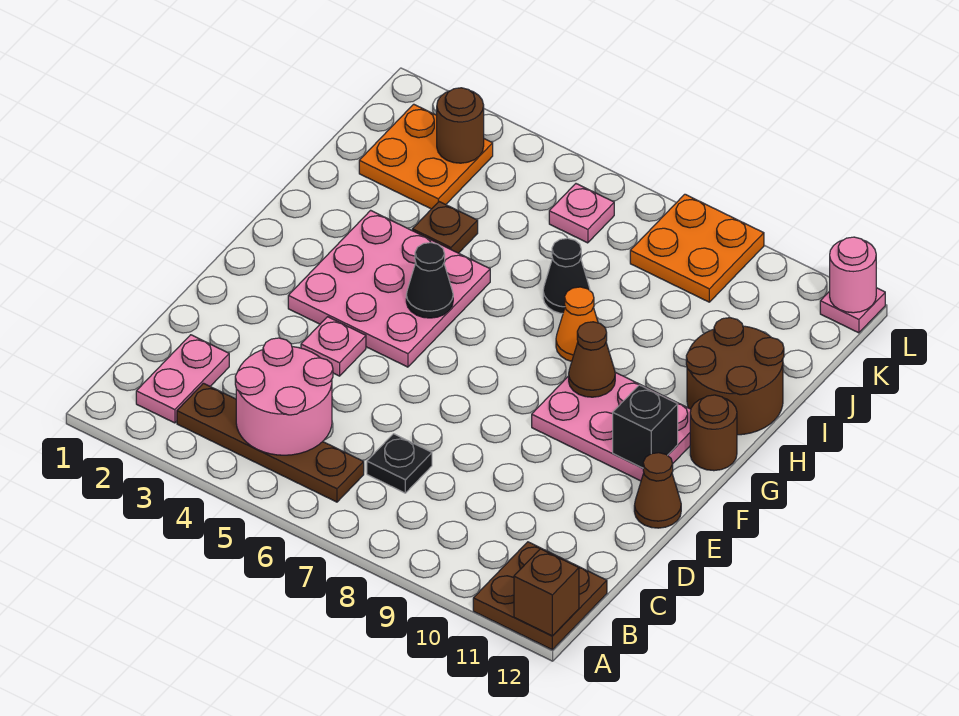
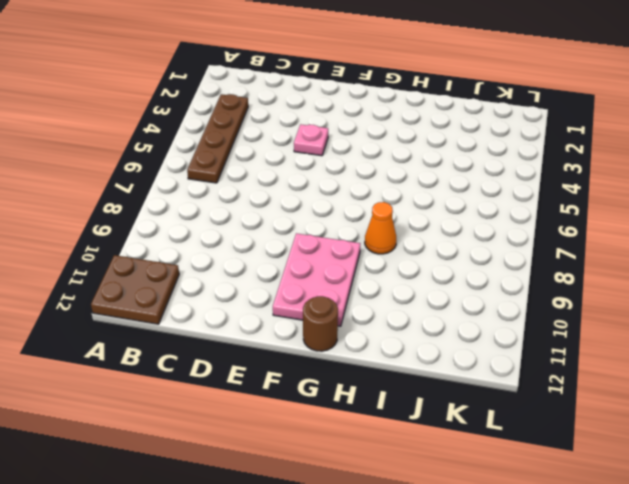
none -> pink plate B2:C2 level 1
none -> black plate C7 level 1
none -> brown cone E12 level 1

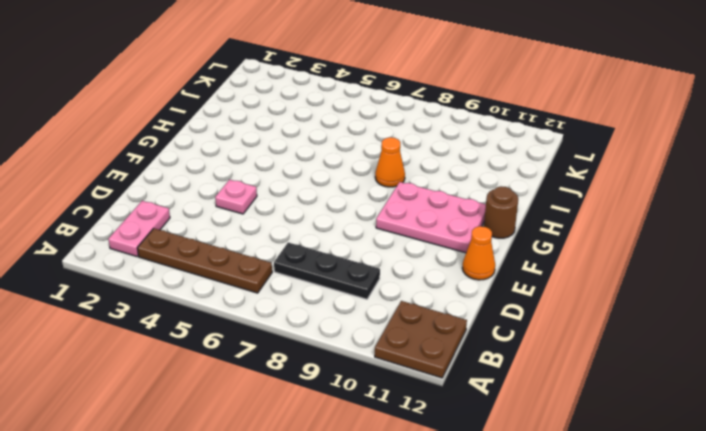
black plate C7:C9 level 1 -> black plate C7 level 1
orange cone E12 level 1 -> brown cone E12 level 1
none -> pink plate F3:H5 level 1
none -> brown round brick H11:I12 level 1
none -> brown plate I4 level 1

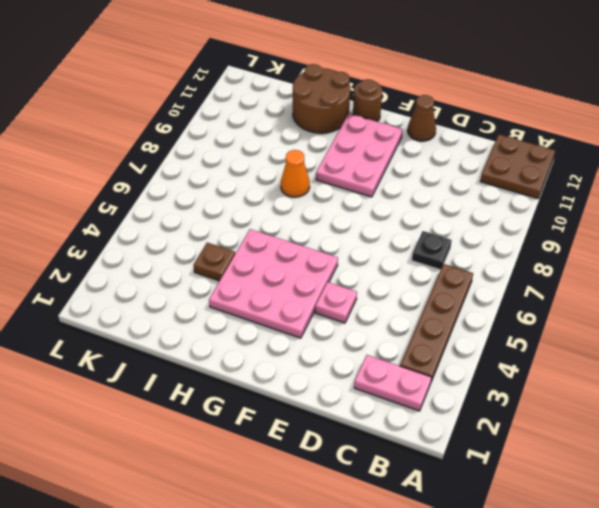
none -> black cone I7 level 1
none -> orange plate J2:K3 level 1
none -> pink plate K6 level 1

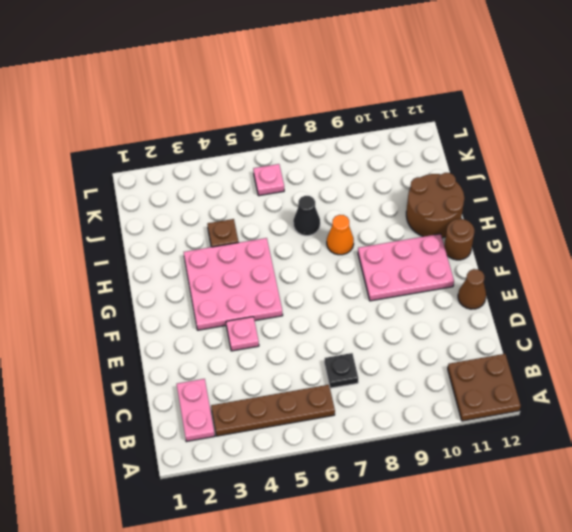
none -> orange plate J2:K3 level 1
none -> orange plate K8:L9 level 1
none -> pink plate L12 level 1

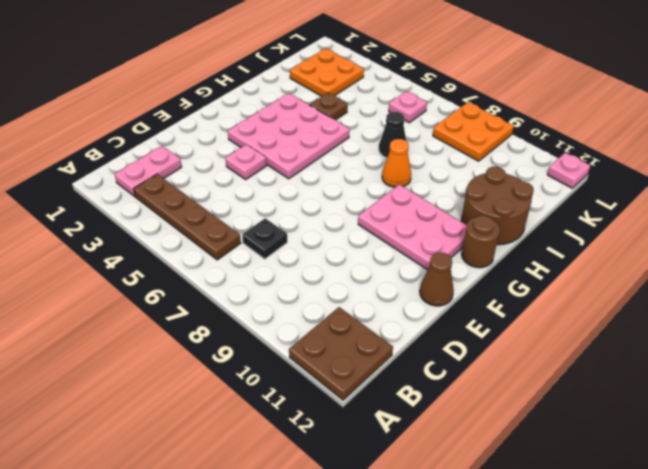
none -> brown brick A12 level 2
none -> pink round brick B4:C5 level 2
none -> black brick F11 level 2

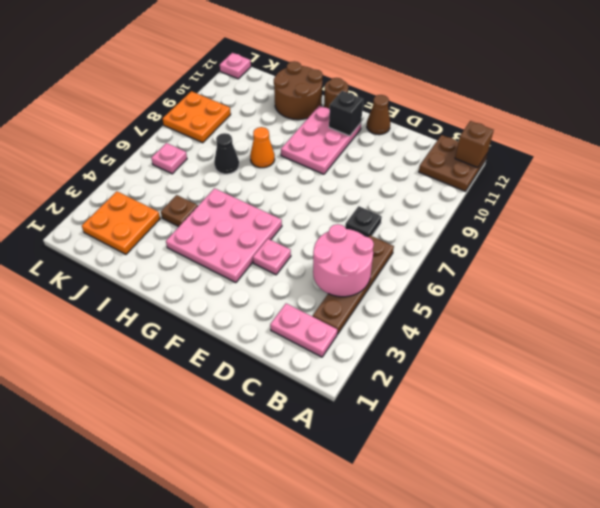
none -> black cone G5 level 2
none -> brown cone G9 level 2
none -> brown round brick K3 level 2

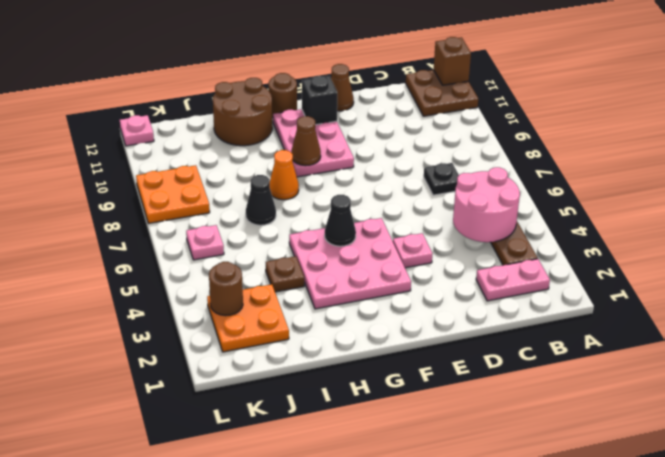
none -> pink round brick L12 level 2

